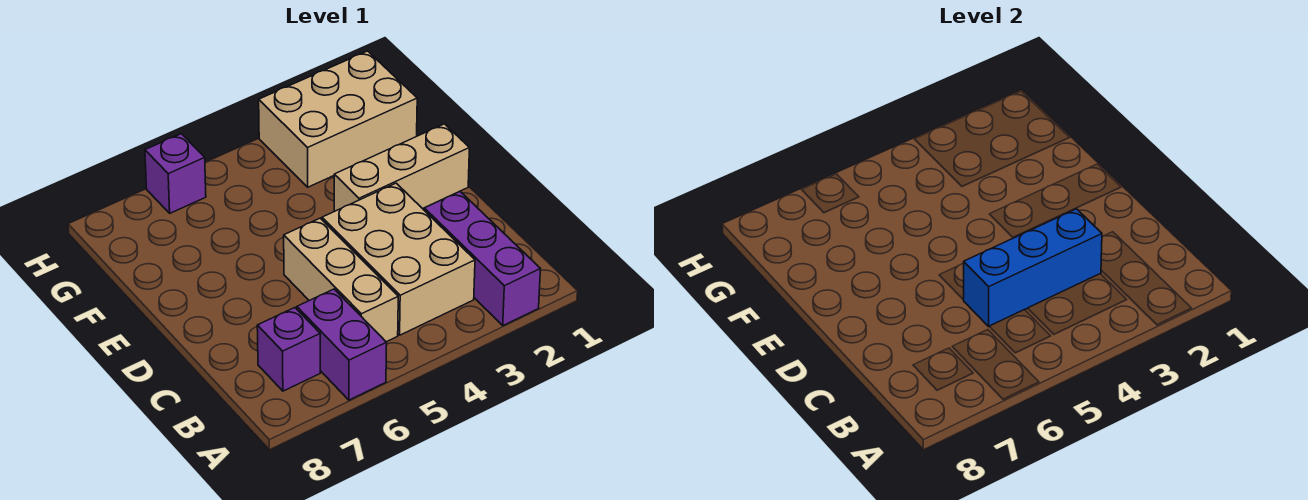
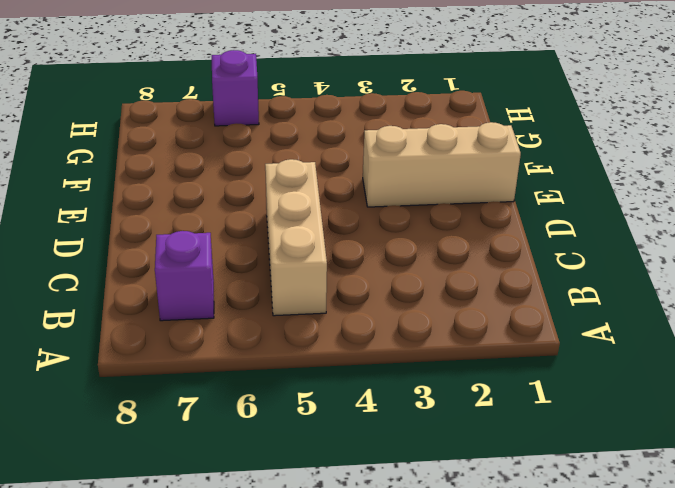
none -> purple brick A2:C2 level 1
none -> purple brick A6:B6 level 1

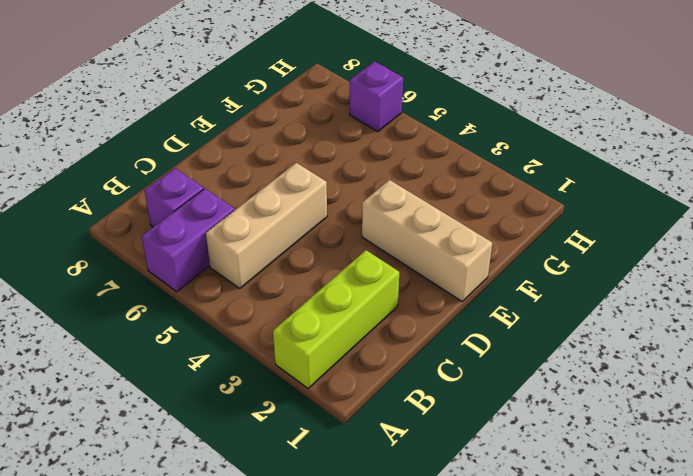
lime brick A2:C2 level 1 -> purple brick A2:C2 level 1
none -> tan brick B3:D4 level 1
none -> tan brick G1:H3 level 1

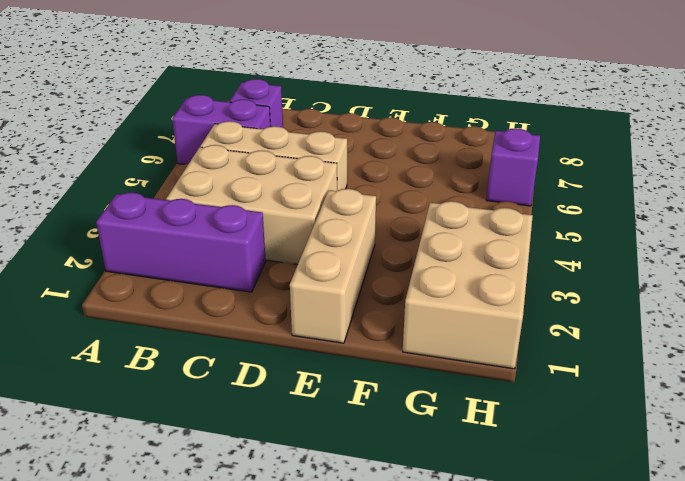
none -> blue brick C3:C5 level 2

